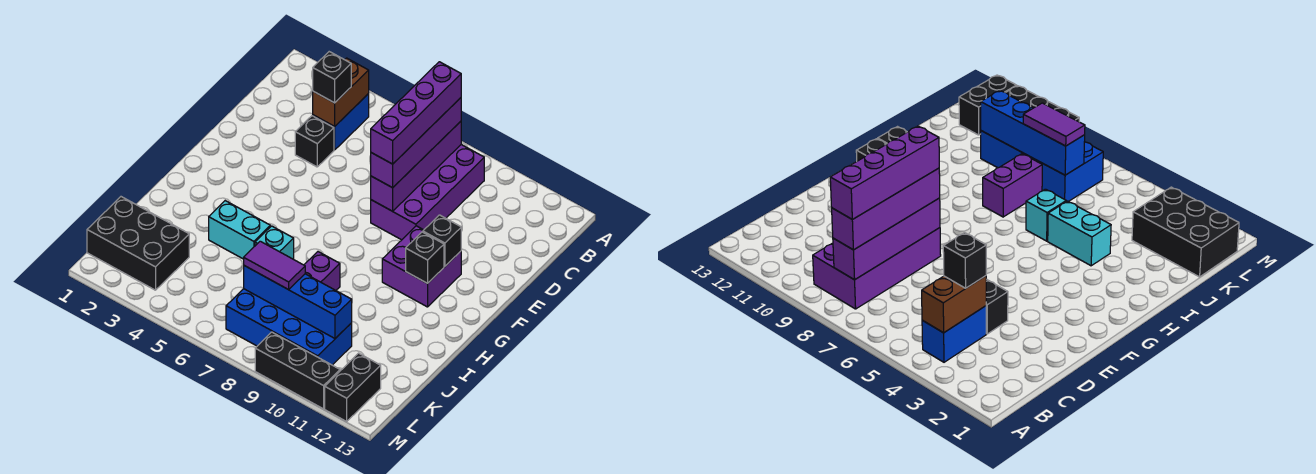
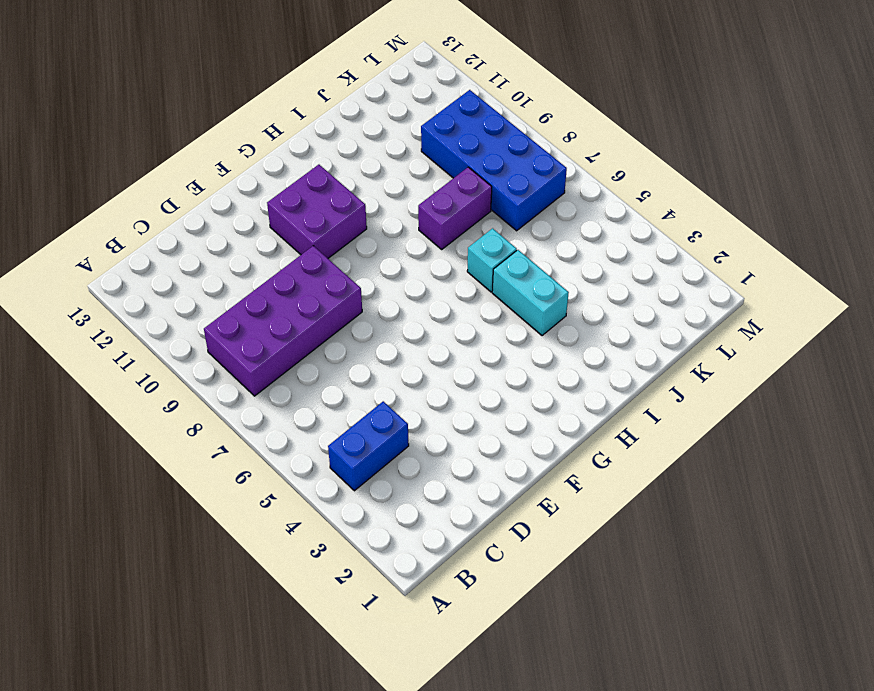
none -> black brick D4 level 1
none -> black brick K1:L3 level 1
none -> black brick L12:M12 level 1

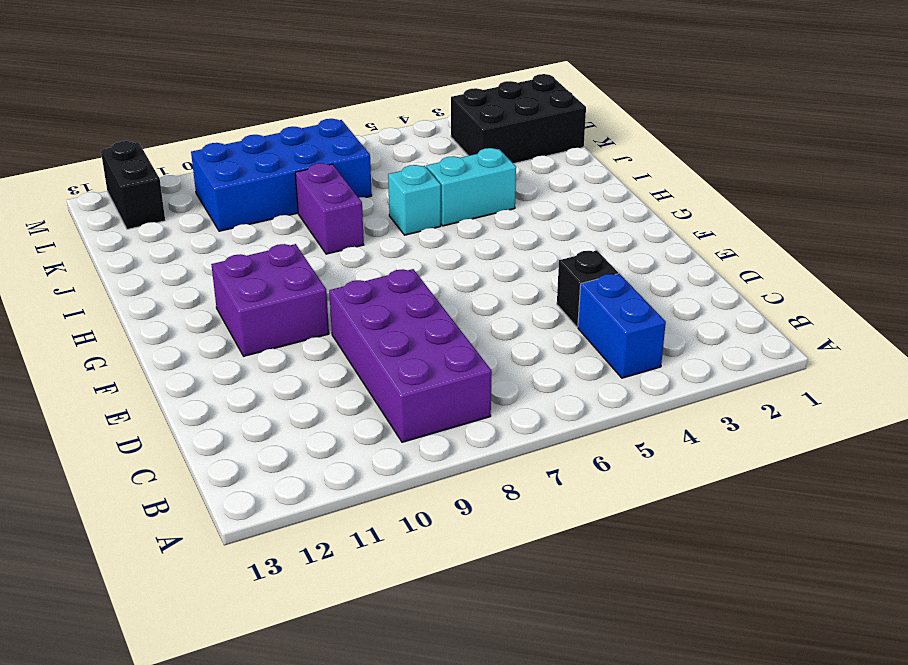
none -> black brick M9:M11 level 1
none -> brown brick B4:C4 level 2
none -> purple brick B8:E8 level 2

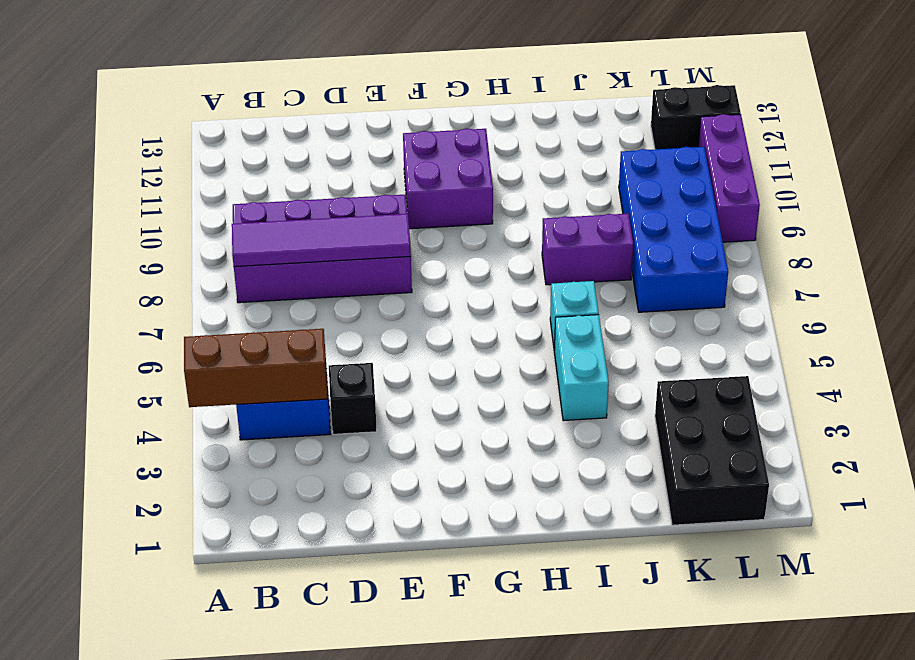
brown brick A4:C4 level 2 -> brown brick B4:C4 level 2
purple tile B8:E8 level 2 -> purple brick B8:E8 level 2
purple brick M9:M11 level 1 -> black brick M9:M11 level 1
none -> black brick F11 level 2
none -> black brick G11 level 2
none -> blue brick K7:K10 level 2

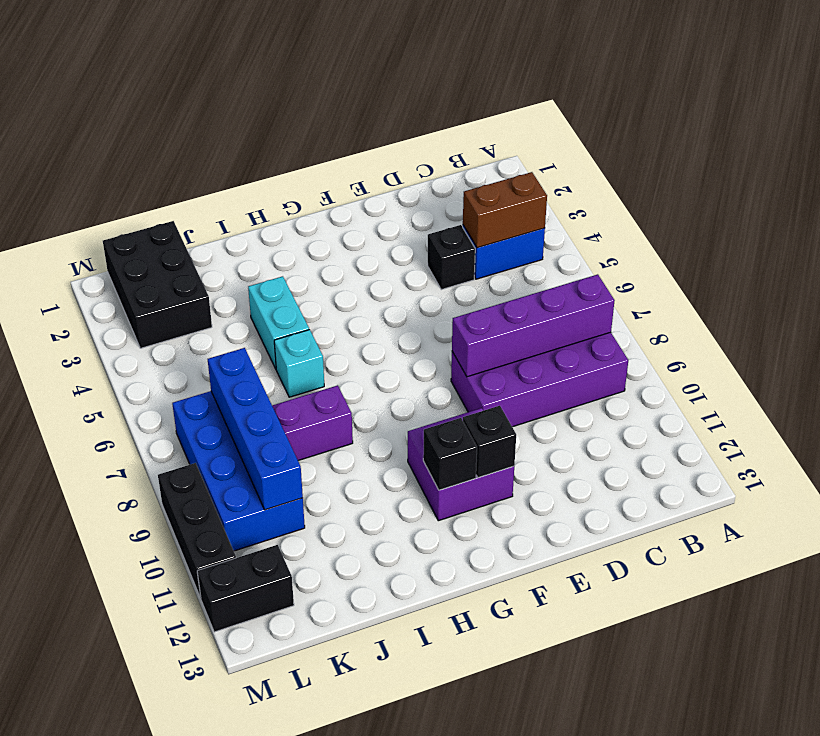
none -> purple brick B8:E8 level 3
none -> black brick C4 level 3
none -> purple tile K7:K8 level 3

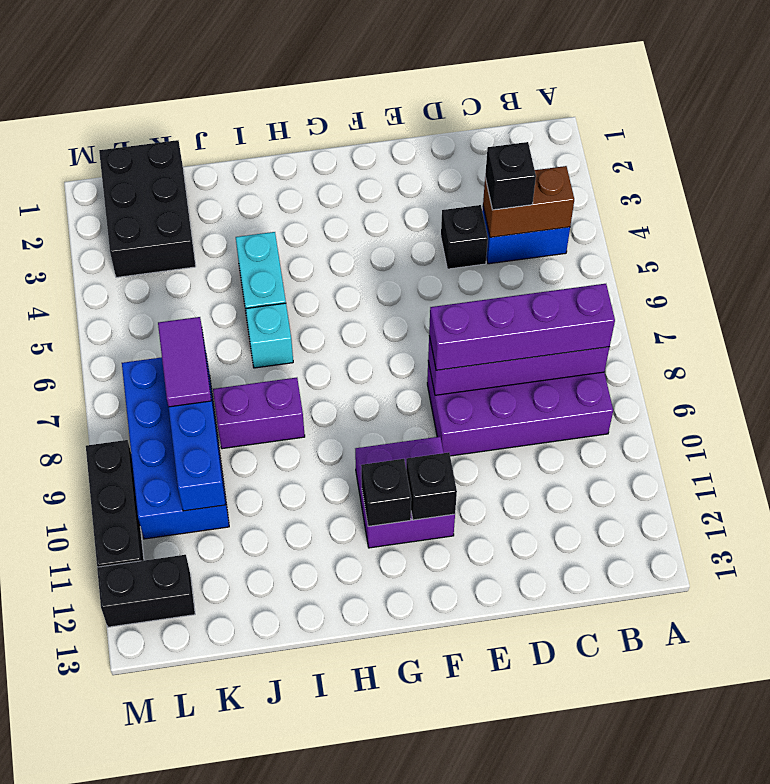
none -> purple brick B8:E8 level 4

